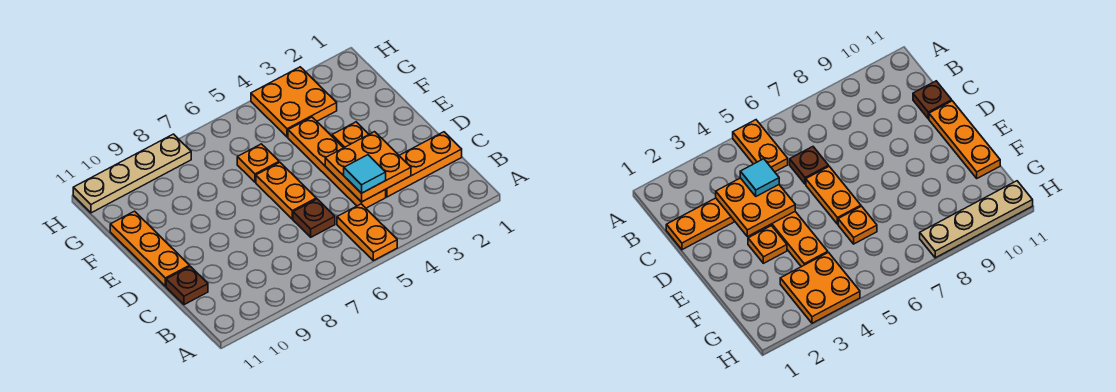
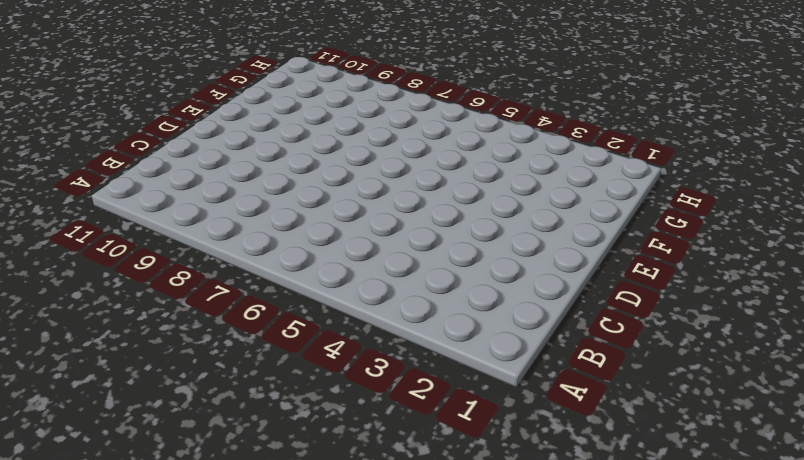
none -> orange plate A5:B5 level 1
none -> orange plate C1:C3 level 1
none -> orange plate C4:F4 level 1

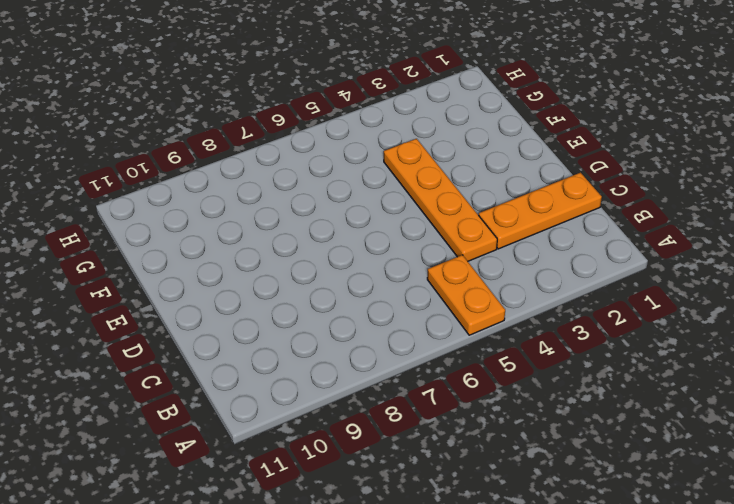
none -> brown plate C6 level 1
none -> brown plate C11 level 1
none -> orange plate D6:E6 level 1

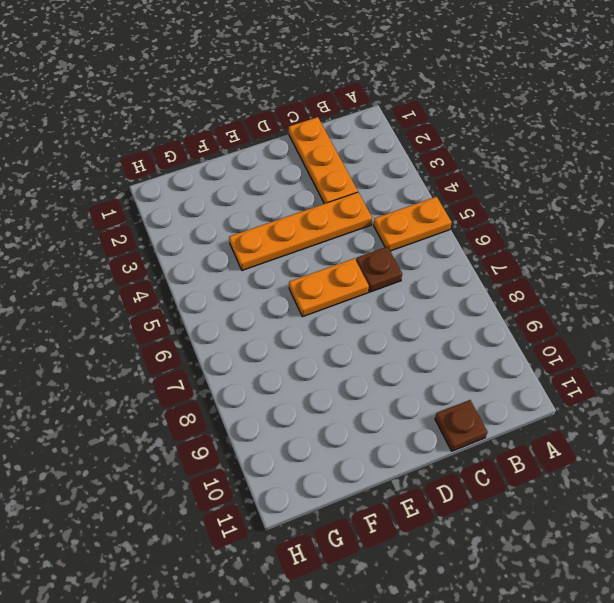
none -> orange plate D11:F11 level 1
none -> orange plate E3 level 1
none -> orange plate F6 level 1

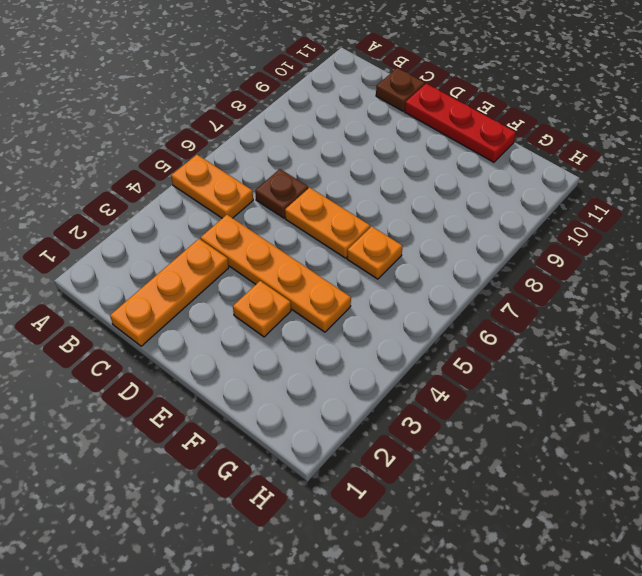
red plate D11:F11 level 1 -> orange plate D11:F11 level 1
none -> orange plate G3:H4 level 1
none -> tan plate H8:H11 level 1
none -> orange plate C3:D4 level 2

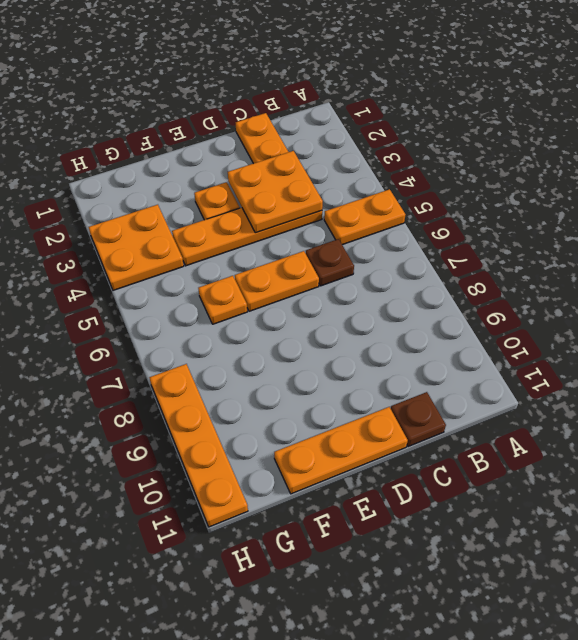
orange plate H8:H11 level 1 -> tan plate H8:H11 level 1
none -> cyan tile C4 level 3

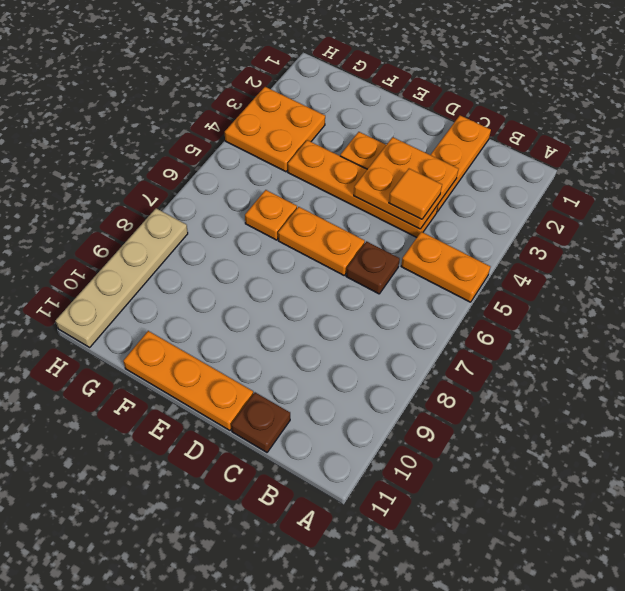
orange tile C4 level 3 -> cyan tile C4 level 3

